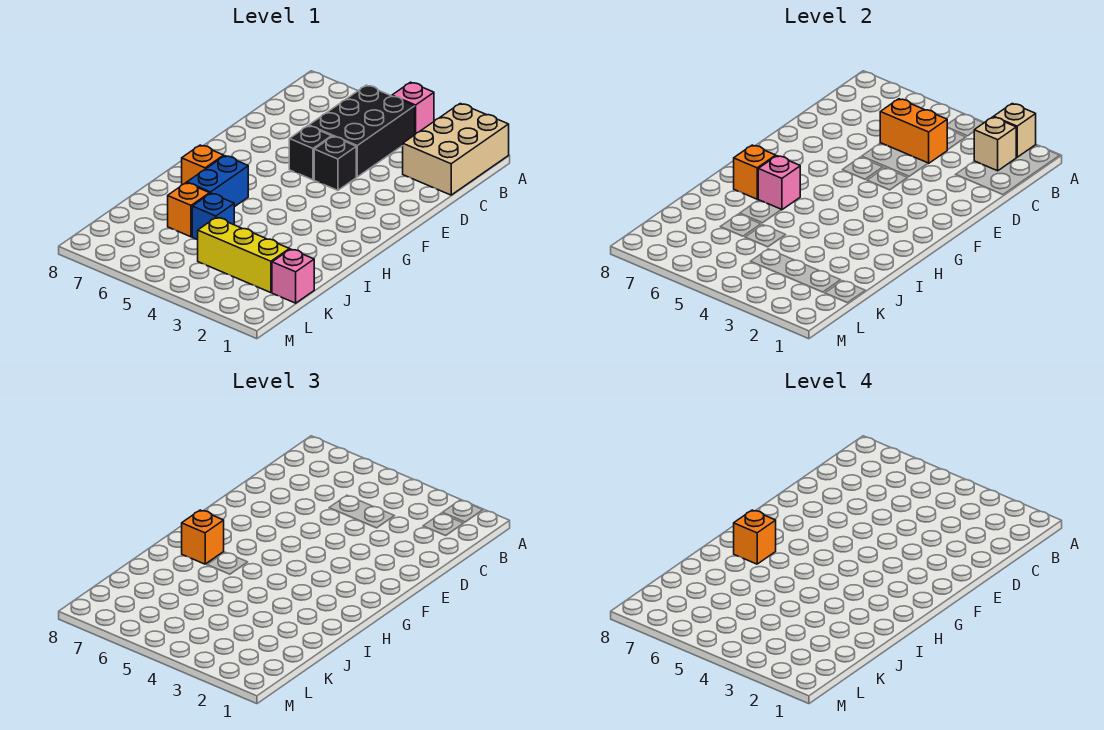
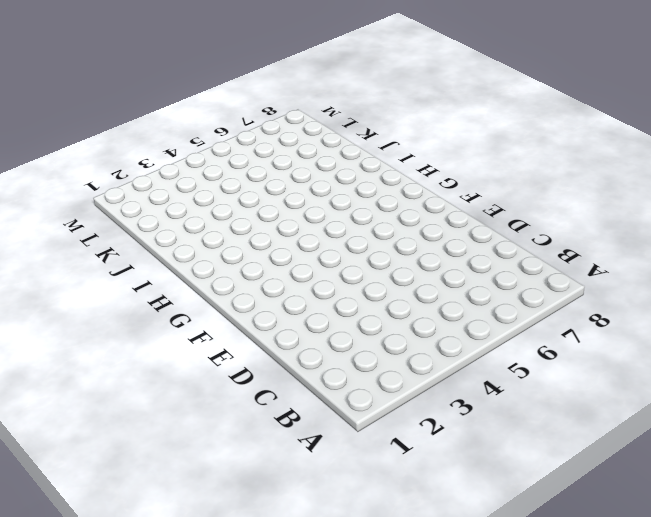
none -> tan brick A1:C2 level 1
none -> pink brick A4 level 1
none -> black brick B4:D5 level 1

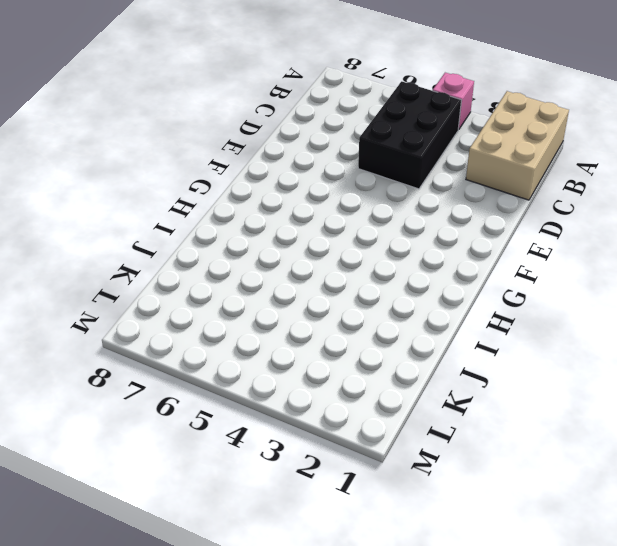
none -> black brick E4 level 1
none -> black brick E5 level 1
none -> blue brick H6:I6 level 1

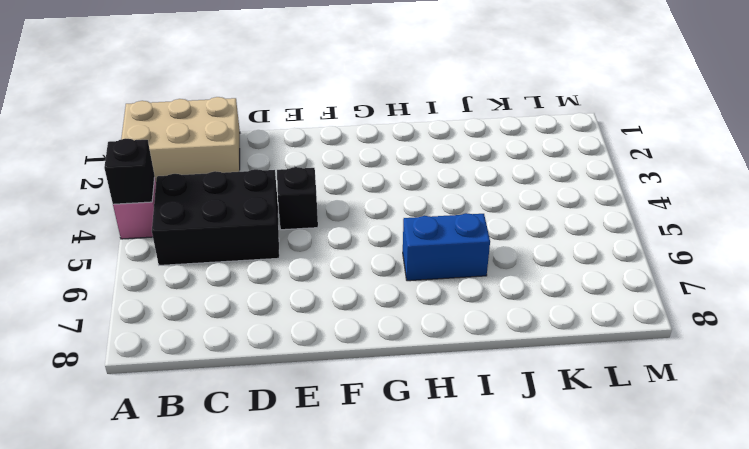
black brick A4 level 2 -> black brick E5 level 1
none -> orange brick H7 level 1
none -> blue brick J5 level 1
none -> orange brick J6 level 1

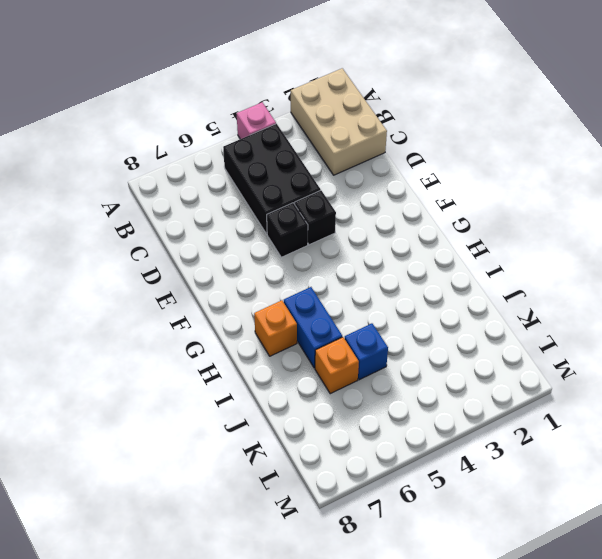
none -> pink brick K1 level 1
none -> yellow brick K2:K4 level 1
none -> tan brick A2 level 2

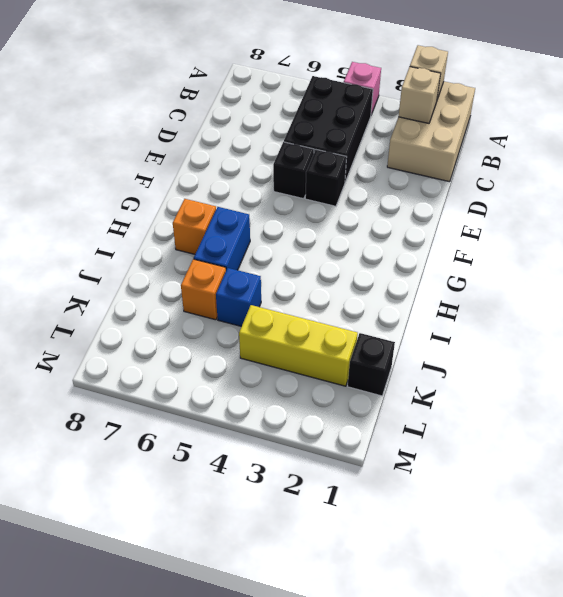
black brick K1 level 1 -> pink brick K1 level 1
none -> orange brick C4:C5 level 2
none -> pink brick H6 level 2
none -> orange brick H7 level 2

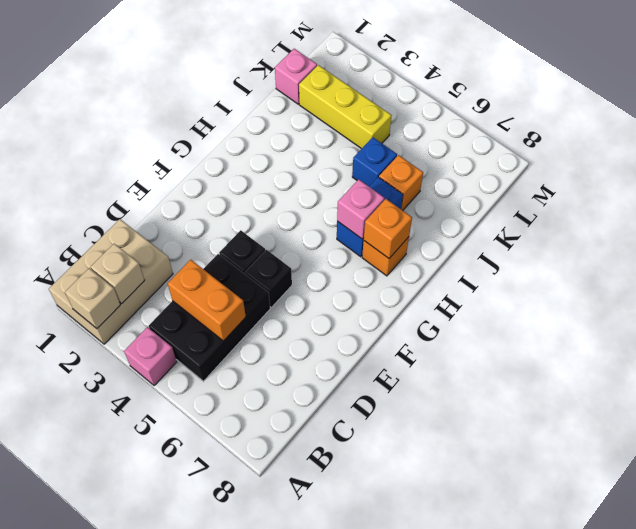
none -> orange brick H7 level 3
none -> orange brick H7 level 4

